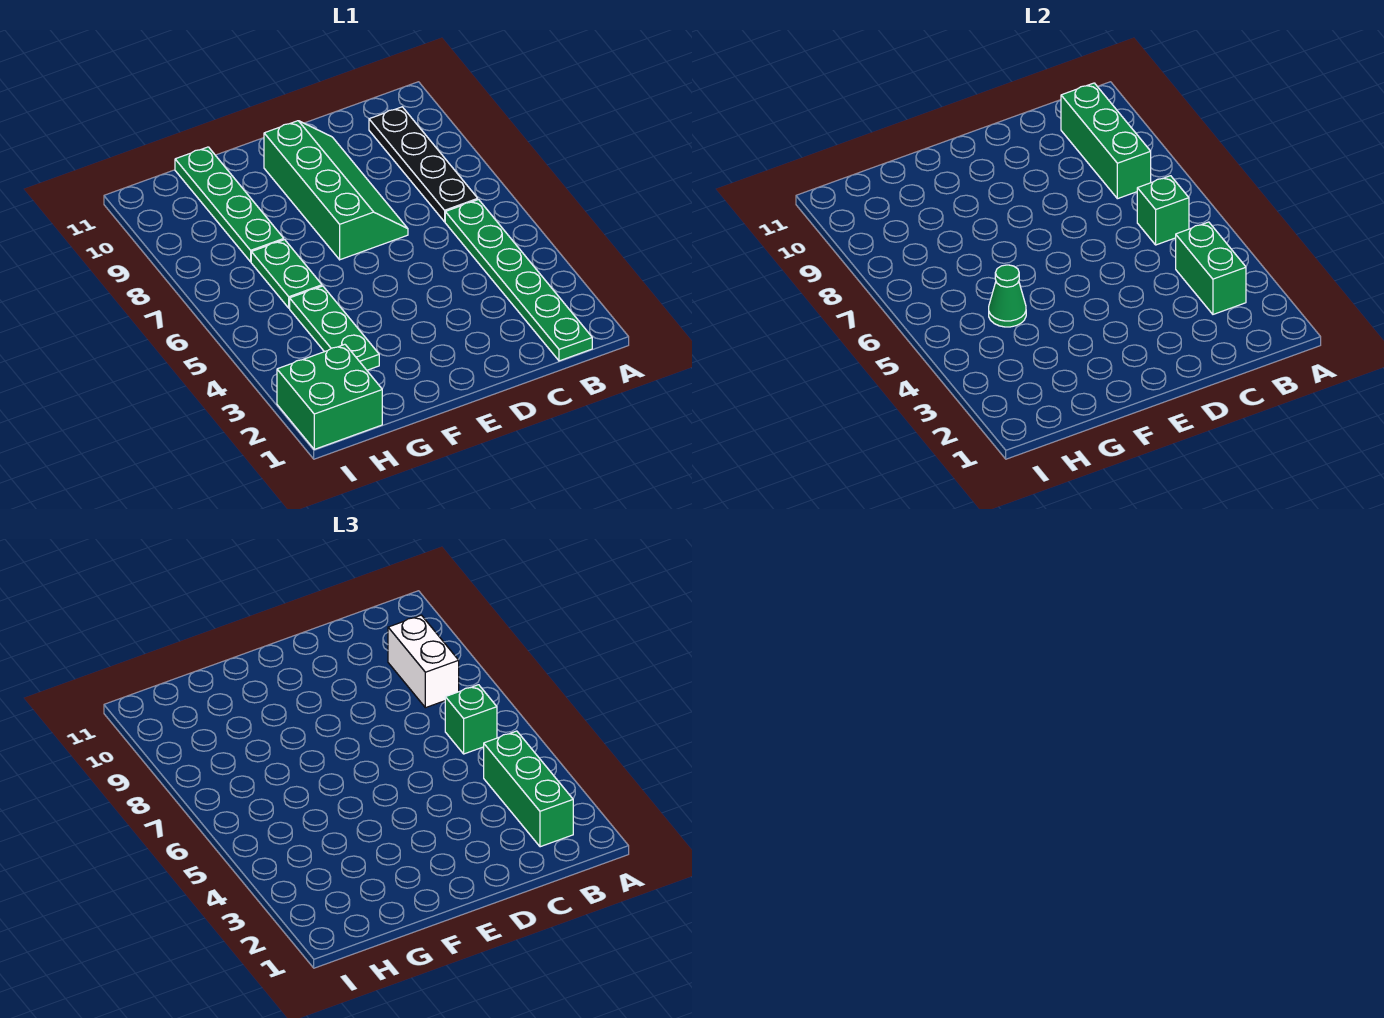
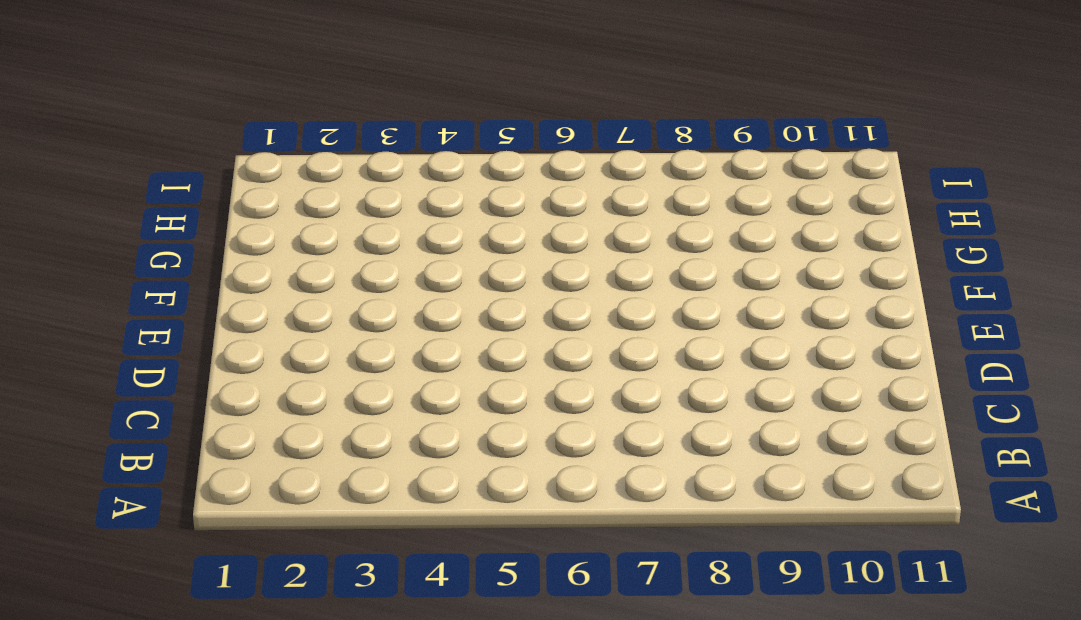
none -> green plate B1:B6 level 1
none -> black plate B7:B10 level 1
none -> green slope D7:E10 level 1 top E

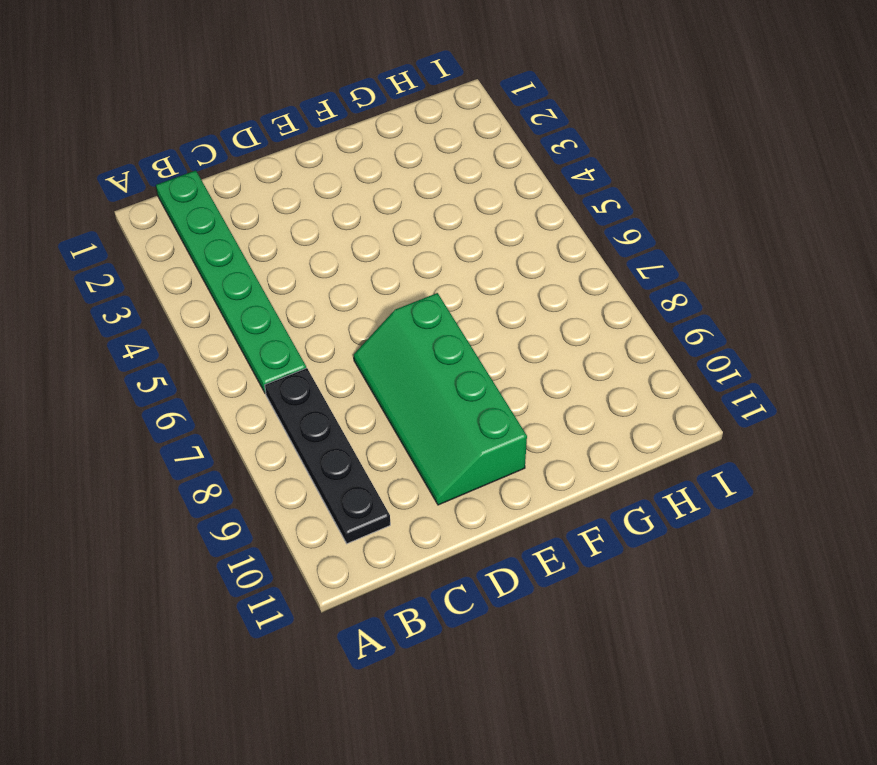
none -> green plate G3:G5 level 1
none -> green plate G6:G7 level 1
none -> green plate G8:G11 level 1

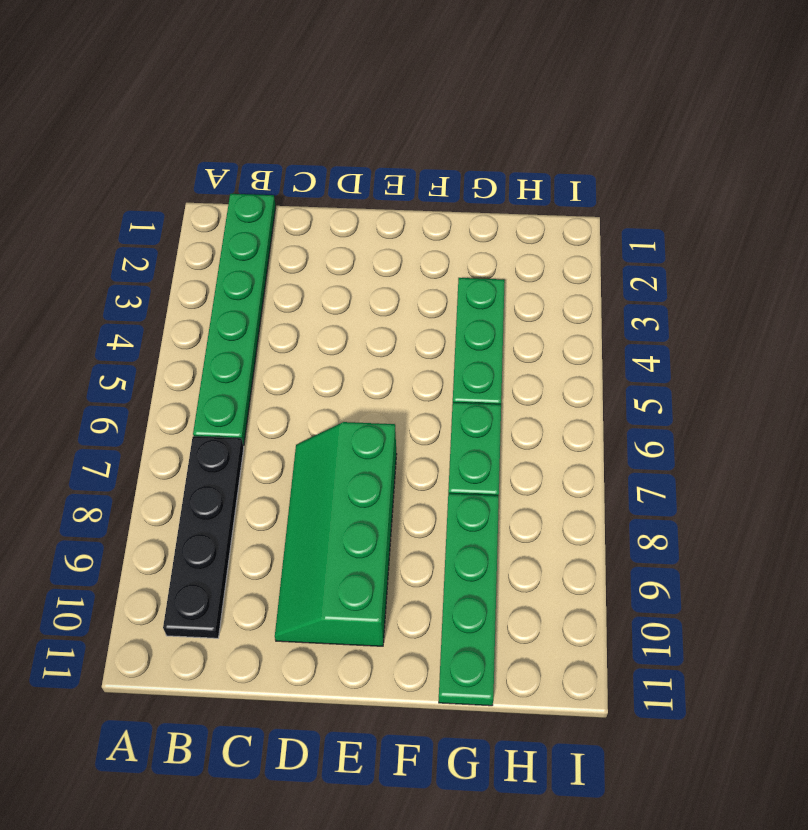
none -> green brick H1:I2 level 1
none -> green brick B3:B4 level 2
none -> green brick B6 level 2

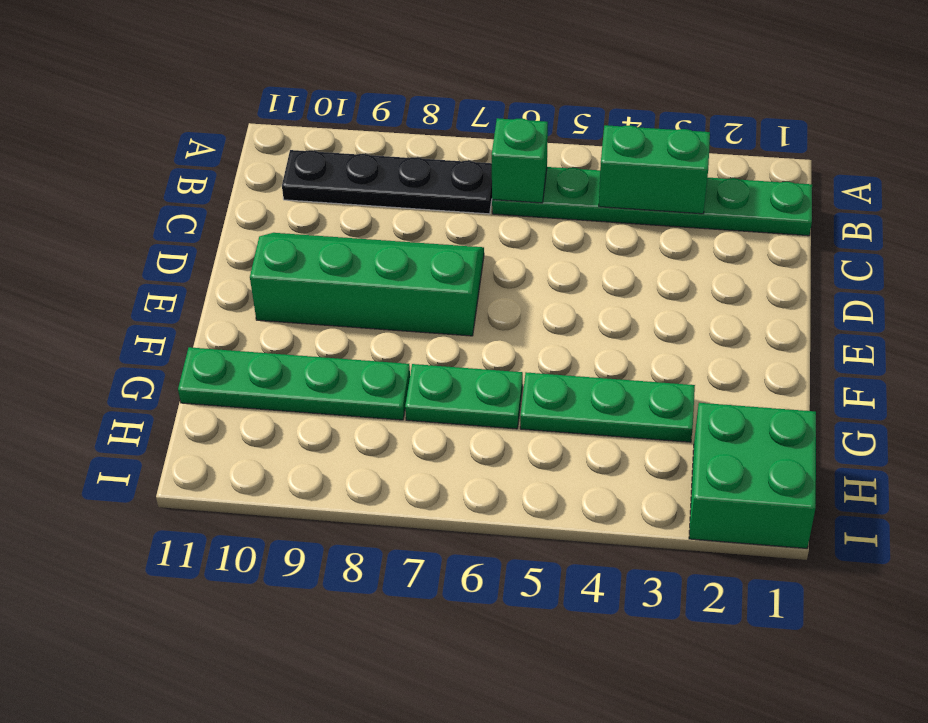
none -> green brick B8:B10 level 2
none -> green cone G5 level 2
none -> green brick B2:B4 level 3

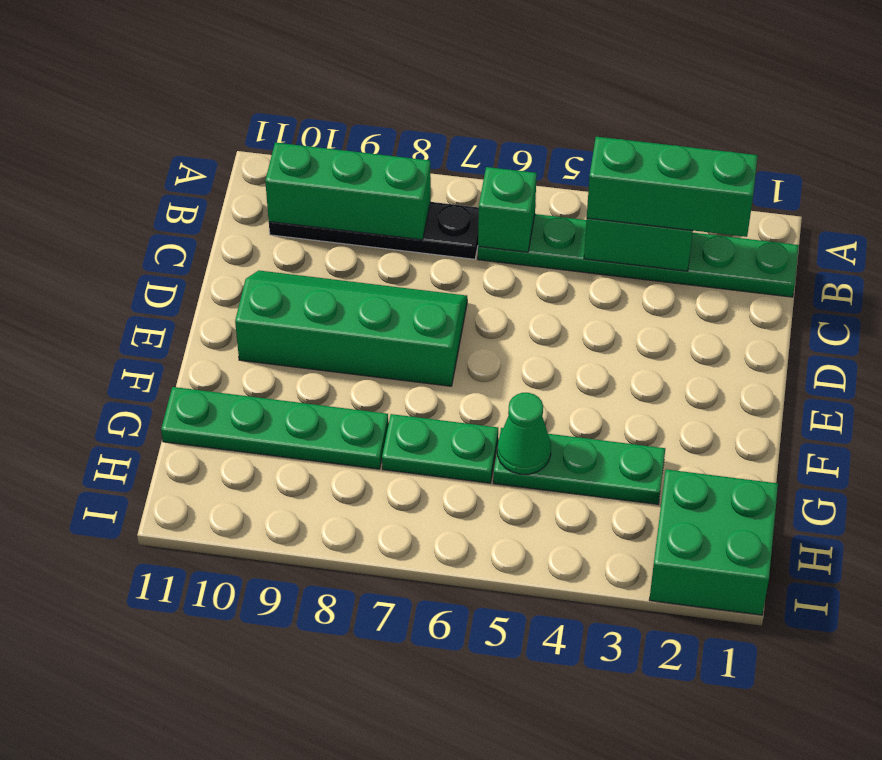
none -> green brick B6 level 3
none -> white brick B8:B9 level 3

